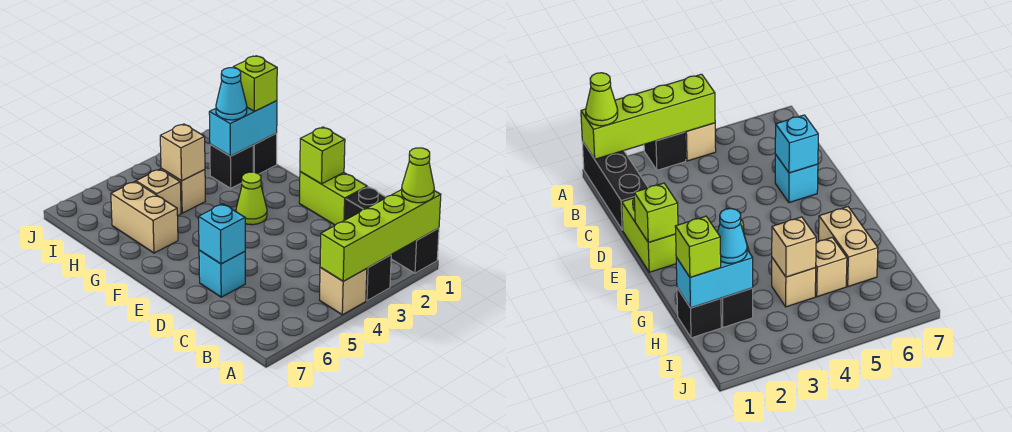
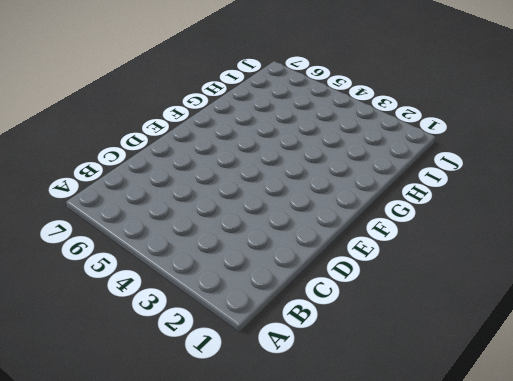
none -> black brick A1:C1 level 1
none -> black brick A3 level 1
none -> tan brick A4 level 1

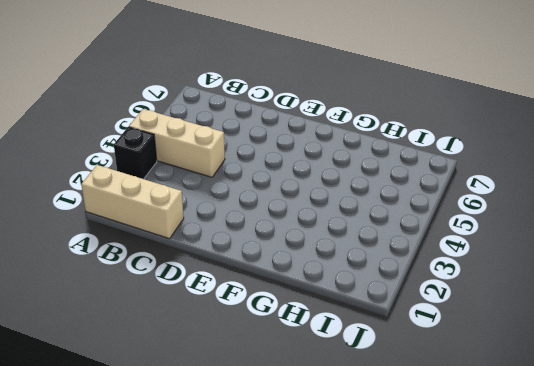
tan brick A1:C1 level 1 -> black brick A1:C1 level 1
tan brick A4:C4 level 1 -> tan brick A4 level 1
none -> lime brick D1:E1 level 1
none -> cyan brick D6 level 1
none -> lime cone F3 level 1

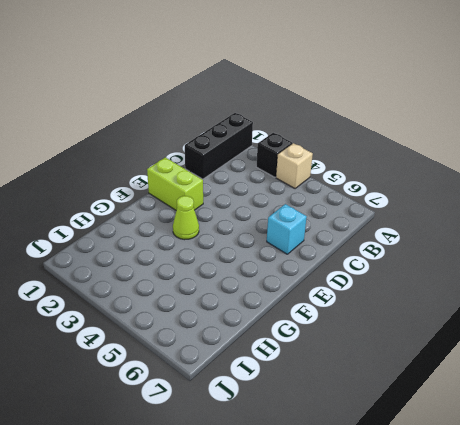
lime brick E1:E2 level 1 -> lime brick D1:E1 level 1
none -> tan brick G6:H6 level 1
none -> black brick H1 level 1
none -> black brick H2 level 1

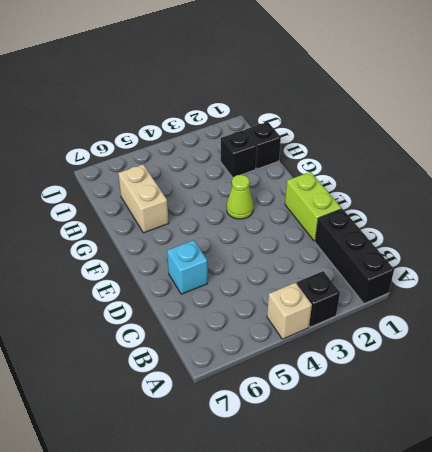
none -> tan brick H4 level 1
none -> tan brick H5 level 1
none -> lime brick A1:A4 level 2

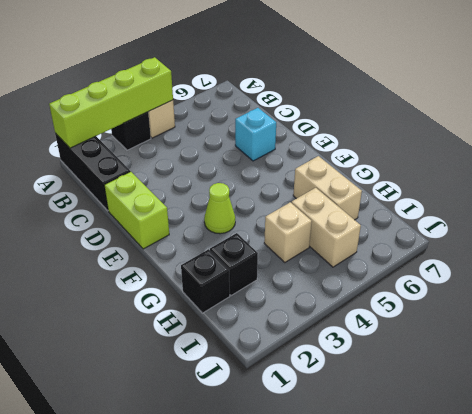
tan brick H5:I5 level 1 -> tan brick H5 level 1
none -> cyan brick D6 level 2
none -> lime brick E1 level 2
none -> cyan brick H1:H2 level 2

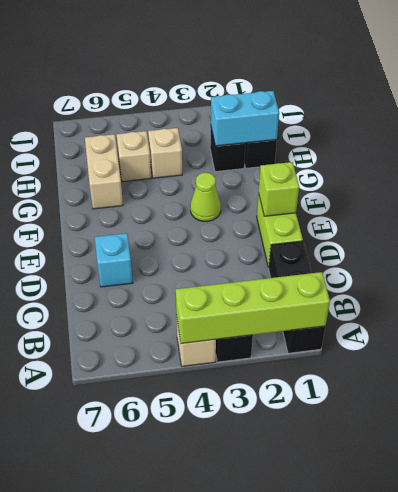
none -> cyan brick D6 level 2
none -> tan brick H4 level 2
none -> lime cone A1 level 3

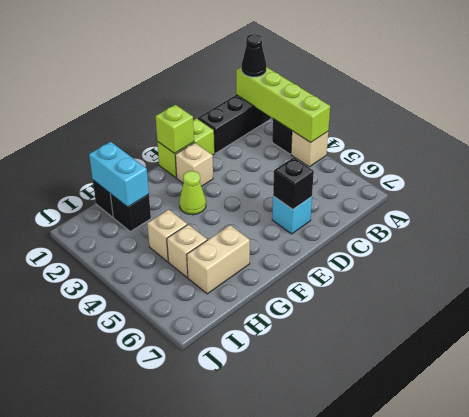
black cone A1 level 3 -> lime cone A1 level 3
black brick D6 level 2 -> cyan brick D6 level 2
tan brick E2 level 1 -> tan brick H4 level 2
none -> lime brick H1 level 3
none -> cyan cone H2 level 3

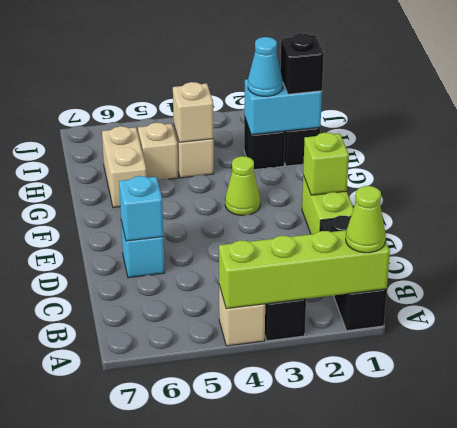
black brick H1 level 3 -> lime brick H1 level 3

